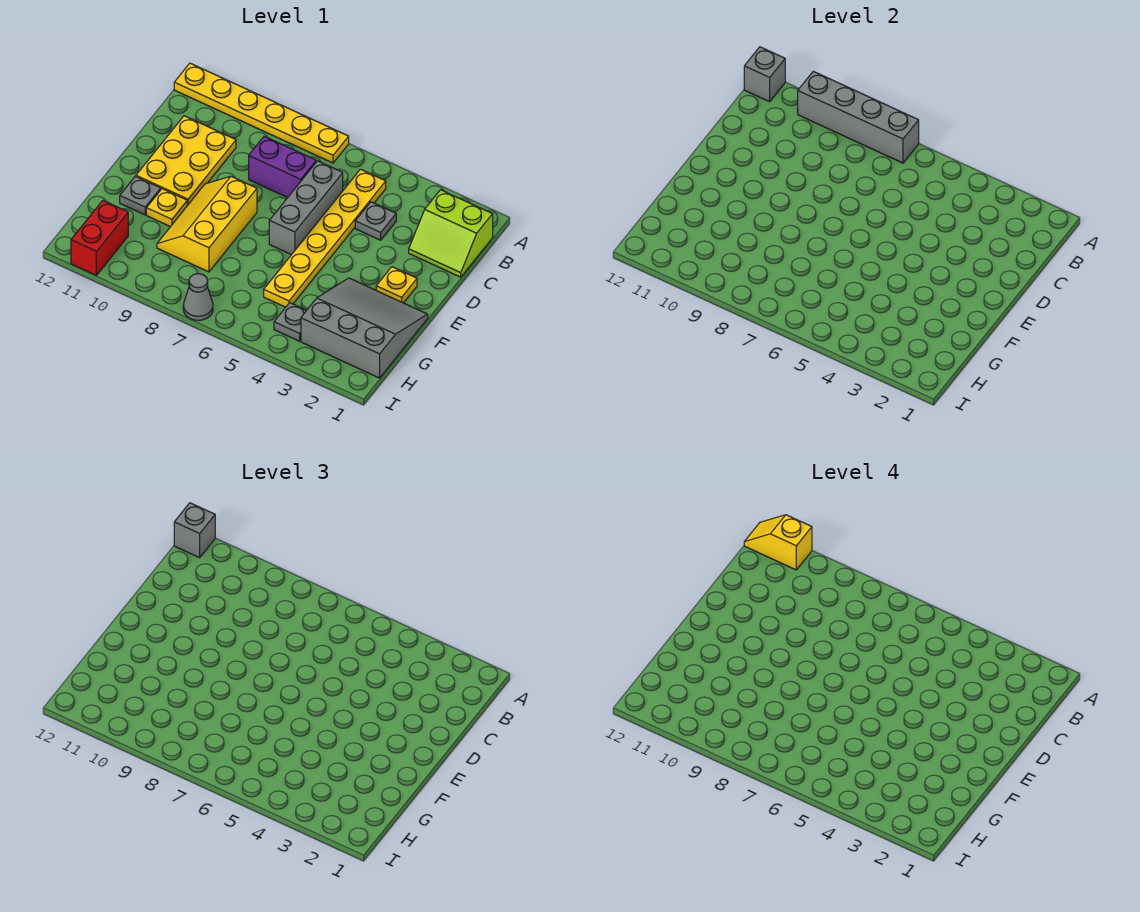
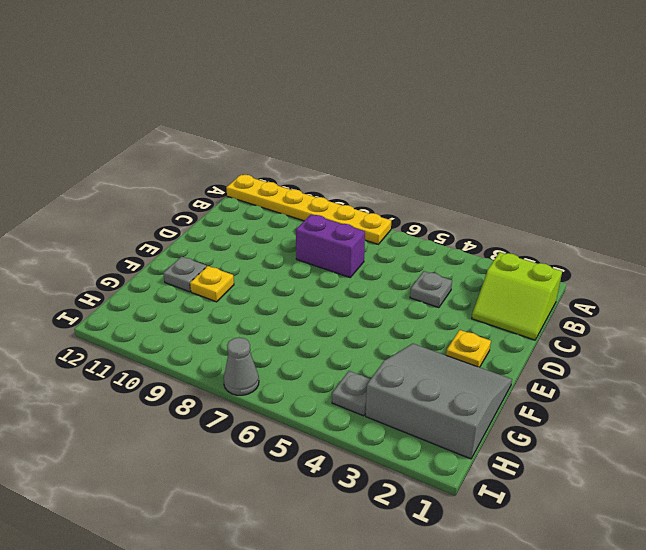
none -> yellow plate B5:G5 level 1
none -> grey brick C6:E6 level 1
none -> yellow plate C10:E11 level 1

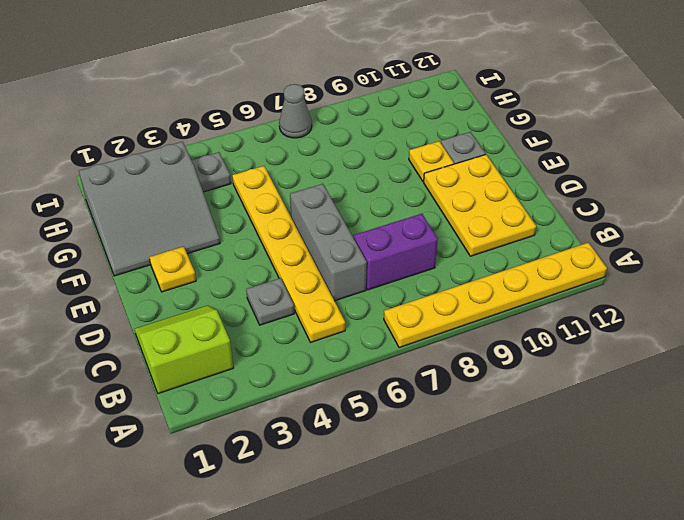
none -> yellow slope E8:G9 level 1 top 8
none -> red brick H11:I11 level 1
none -> grey brick A7:A10 level 2

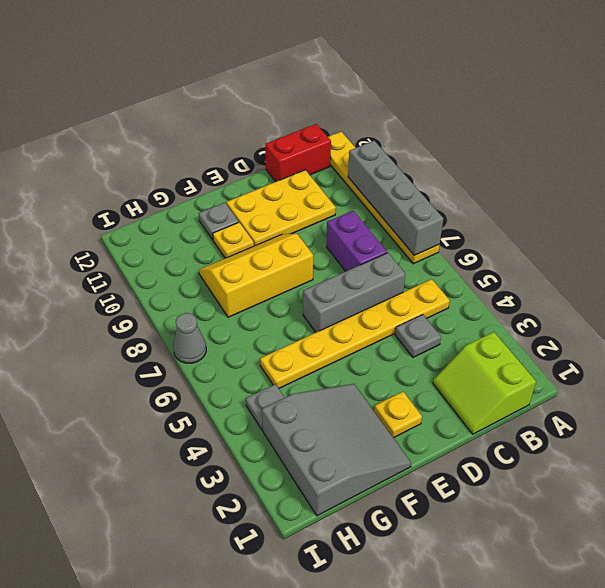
red brick B12:C12 level 1 -> red brick H11:I11 level 1
none -> grey brick A12 level 2
none -> grey brick A12 level 3
none -> yellow slope A11:A12 level 4 top 11

